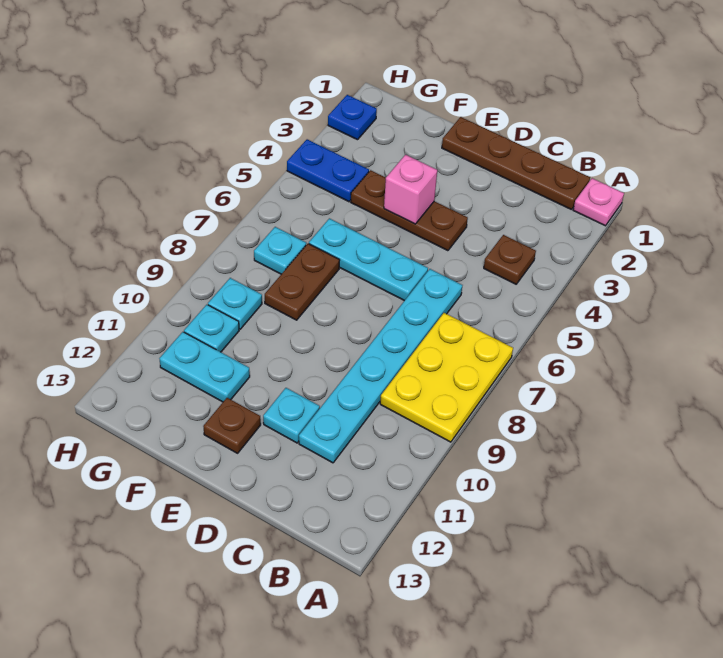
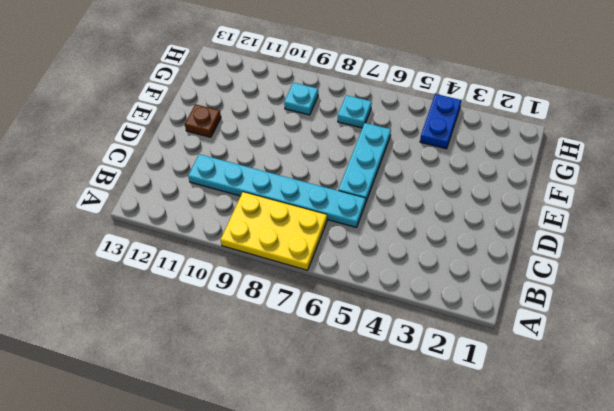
none -> pink plate A1 level 1
none -> brown plate B1:E1 level 1
none -> brown plate B4 level 1

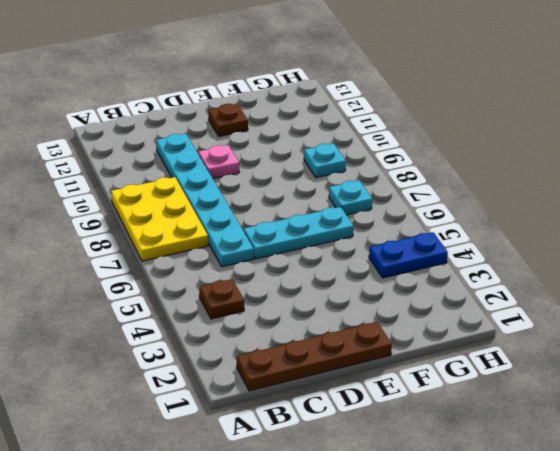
pink plate D10 level 1 -> pink plate A1 level 1
none -> brown plate D4:F4 level 1
none -> cyan plate D11 level 1
none -> brown plate F7:F8 level 1

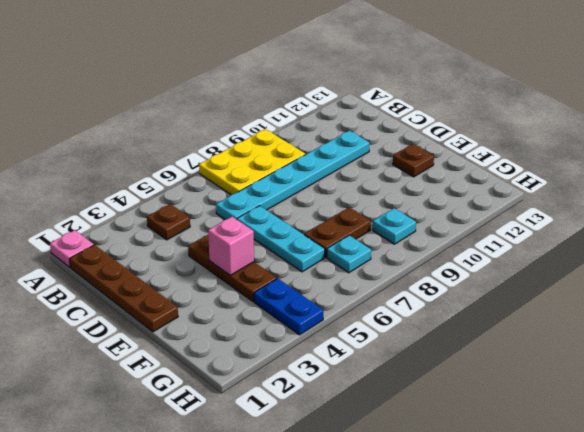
none -> cyan plate D11 level 1
none -> cyan plate F11:G11 level 1
none -> cyan plate G10 level 1

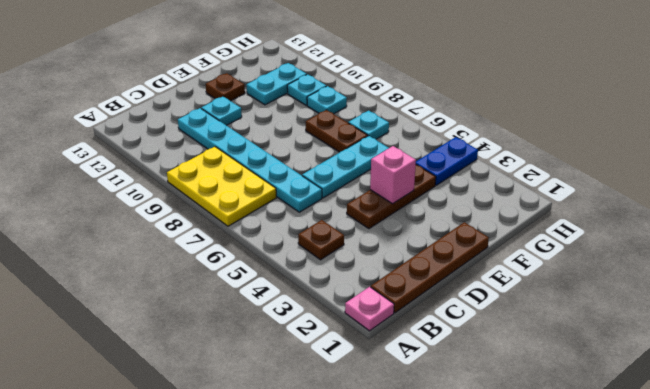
none -> blue plate H2 level 1

